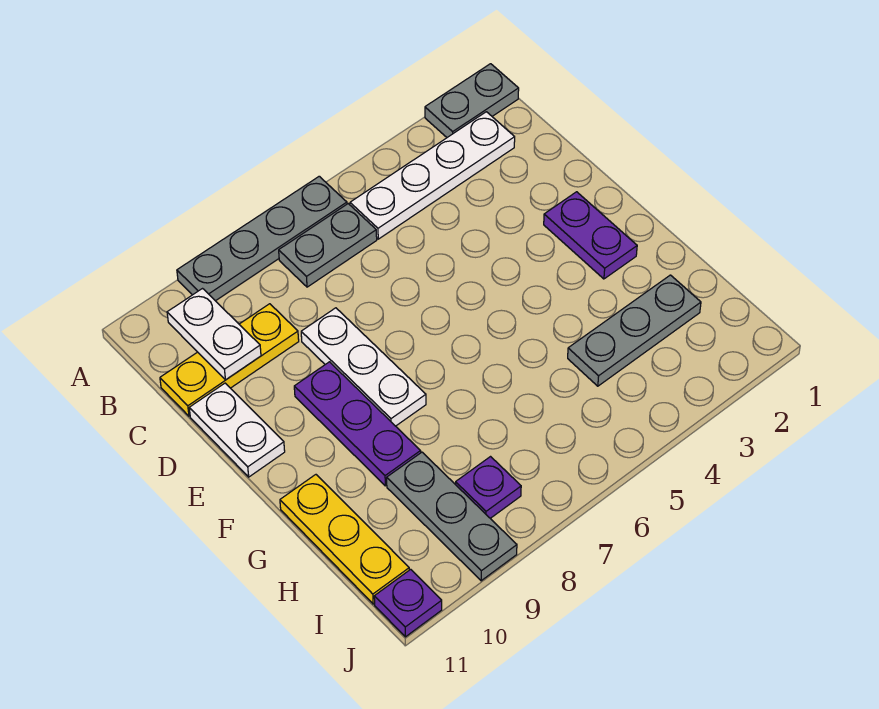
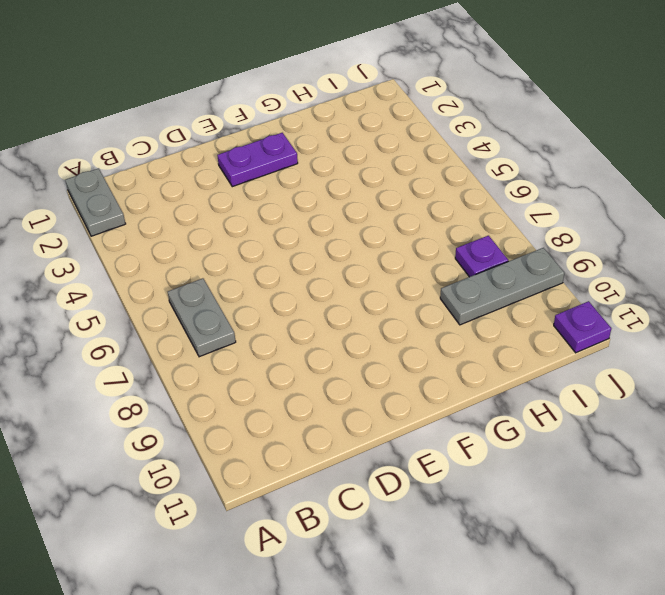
none -> grey plate A6:A9 level 1
none -> white plate B2:B5 level 1
none -> yellow plate C9:C11 level 1

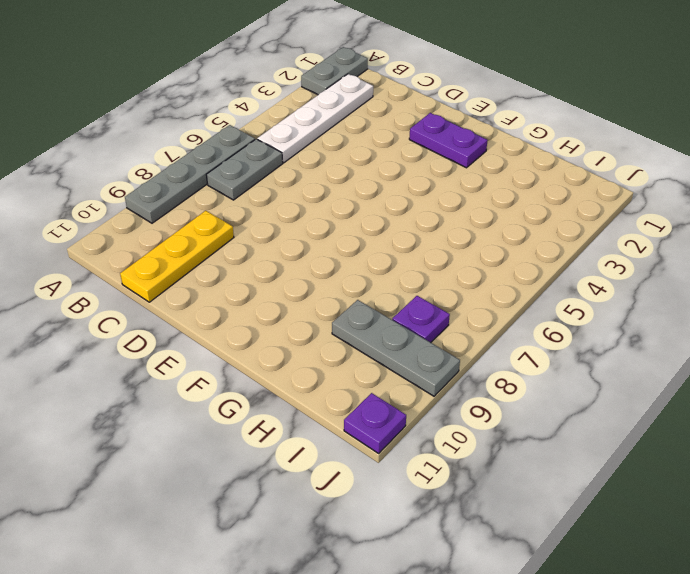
none -> white plate D8:F8 level 1
none -> white plate D11:E11 level 1
none -> purple plate E9:G9 level 1

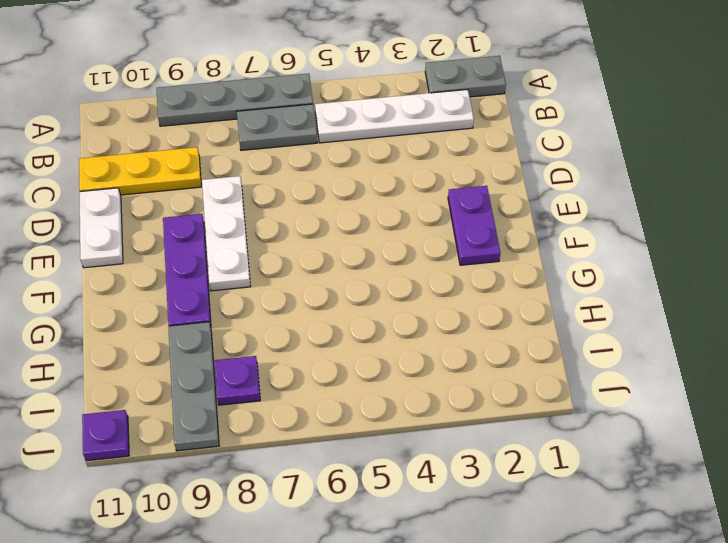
none -> yellow plate G11:I11 level 1
none -> grey plate H2:H4 level 1
none -> white plate B10:C10 level 2

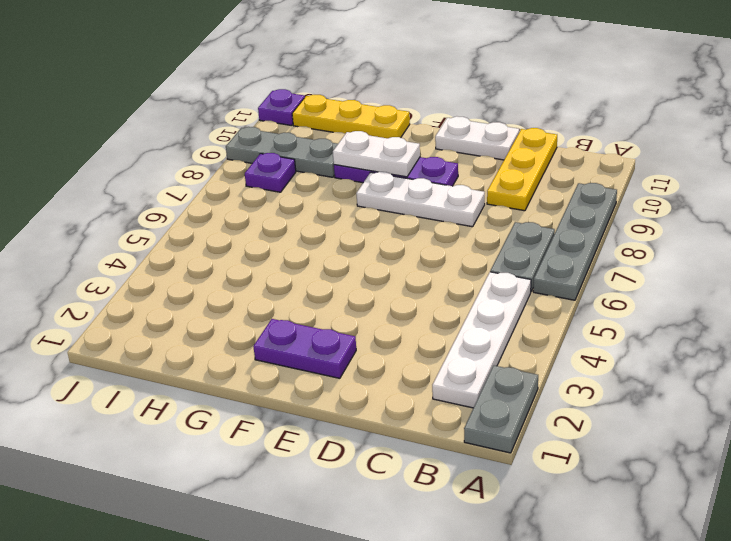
white plate F9:G9 level 2 -> white plate B10:C10 level 2
none -> grey plate H2:H4 level 1

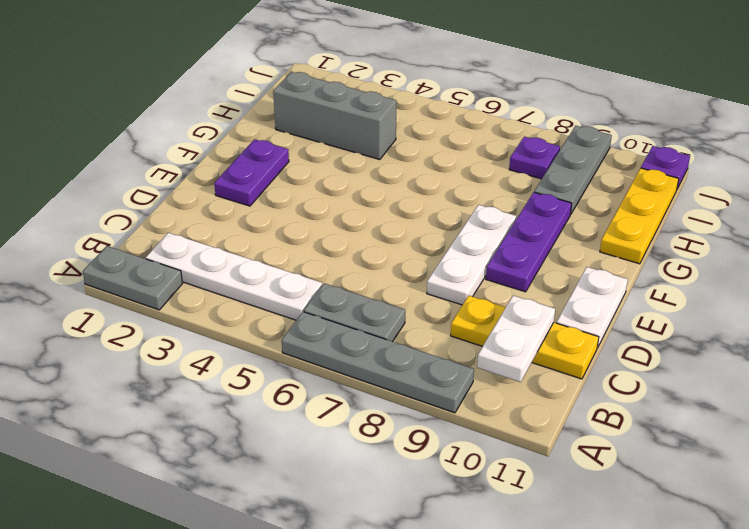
grey brick H2:H4 level 1 -> grey plate H2:H4 level 1

